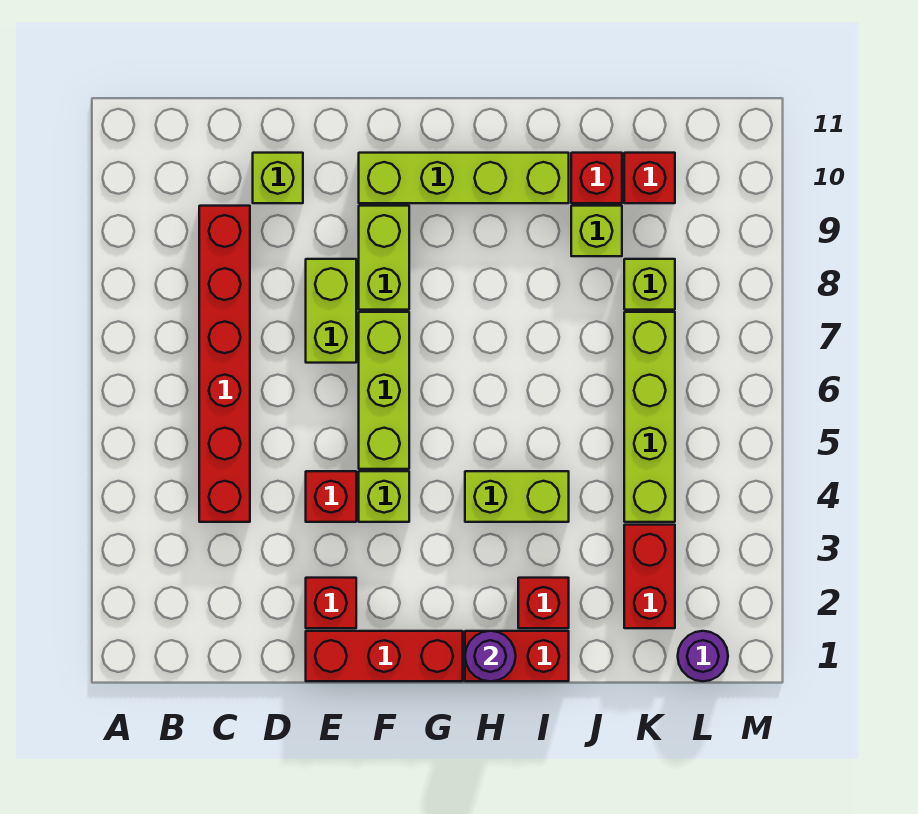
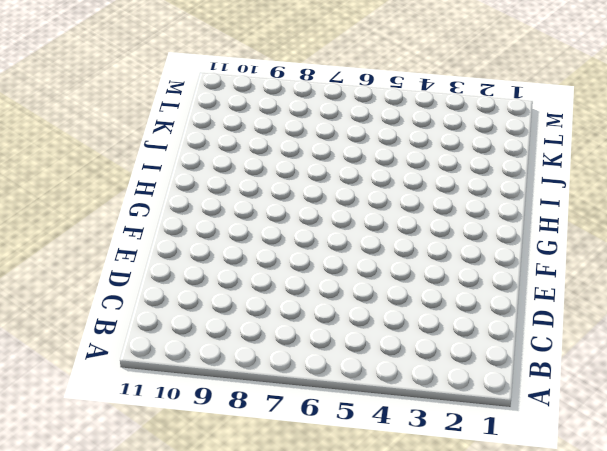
none -> red brick C4:C9 level 1
none -> lime brick D10 level 1
none -> red brick E1:G1 level 1

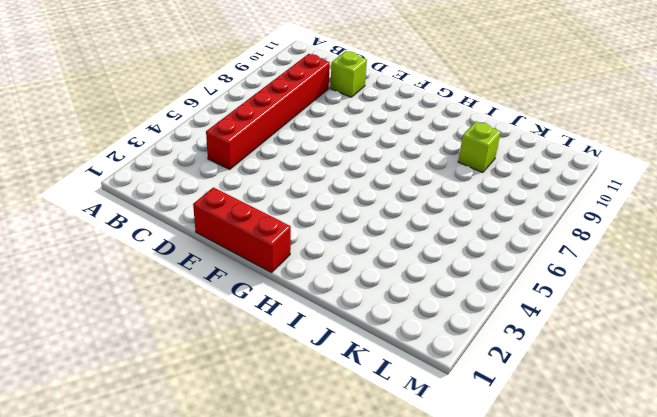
none -> red brick E2 level 1
none -> red brick E4 level 1
none -> lime brick E7:E8 level 1

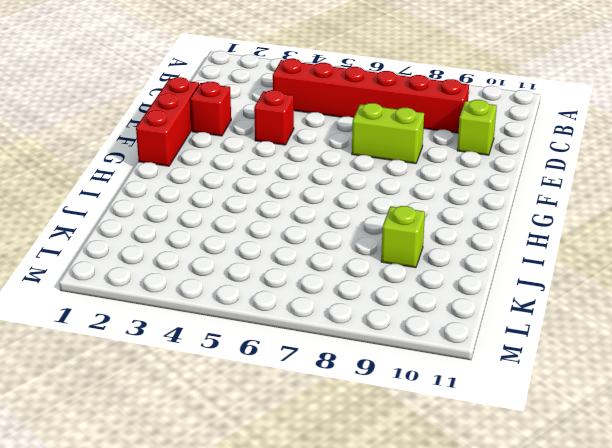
none -> lime brick F4 level 1
none -> lime brick F5:F7 level 1
none -> lime brick F8:F9 level 1

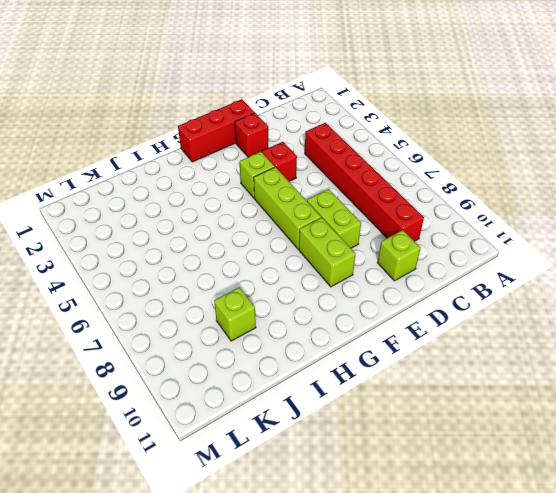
none -> lime brick F10:I10 level 1
none -> red brick H1:I1 level 1
none -> lime brick H4:I4 level 1

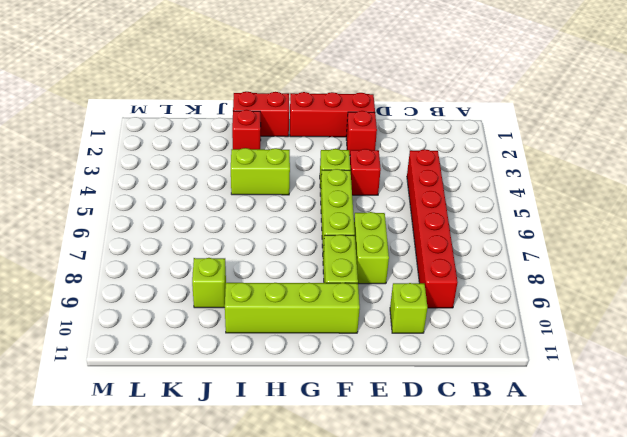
none -> red brick J10 level 1
none -> red brick K2:K3 level 1
none -> lime brick K4:K7 level 1

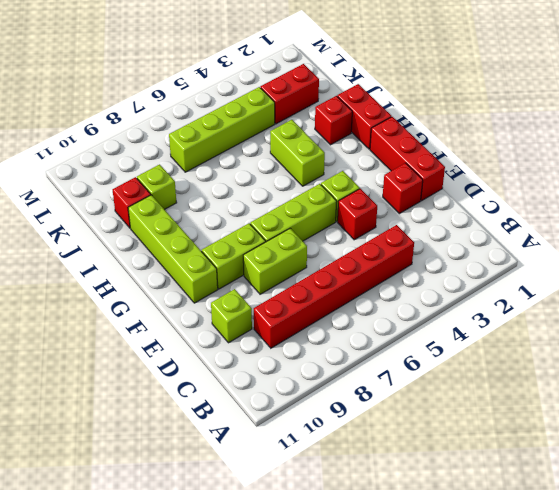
none -> lime brick K8 level 1
none -> red brick K10 level 1
none -> purple round brick L1 level 1

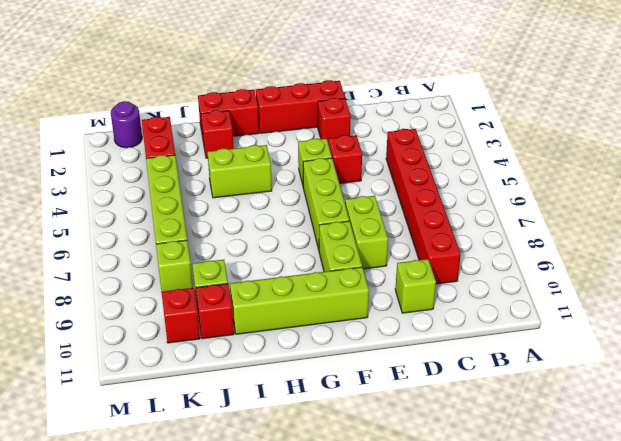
none -> purple round brick H1 level 2

